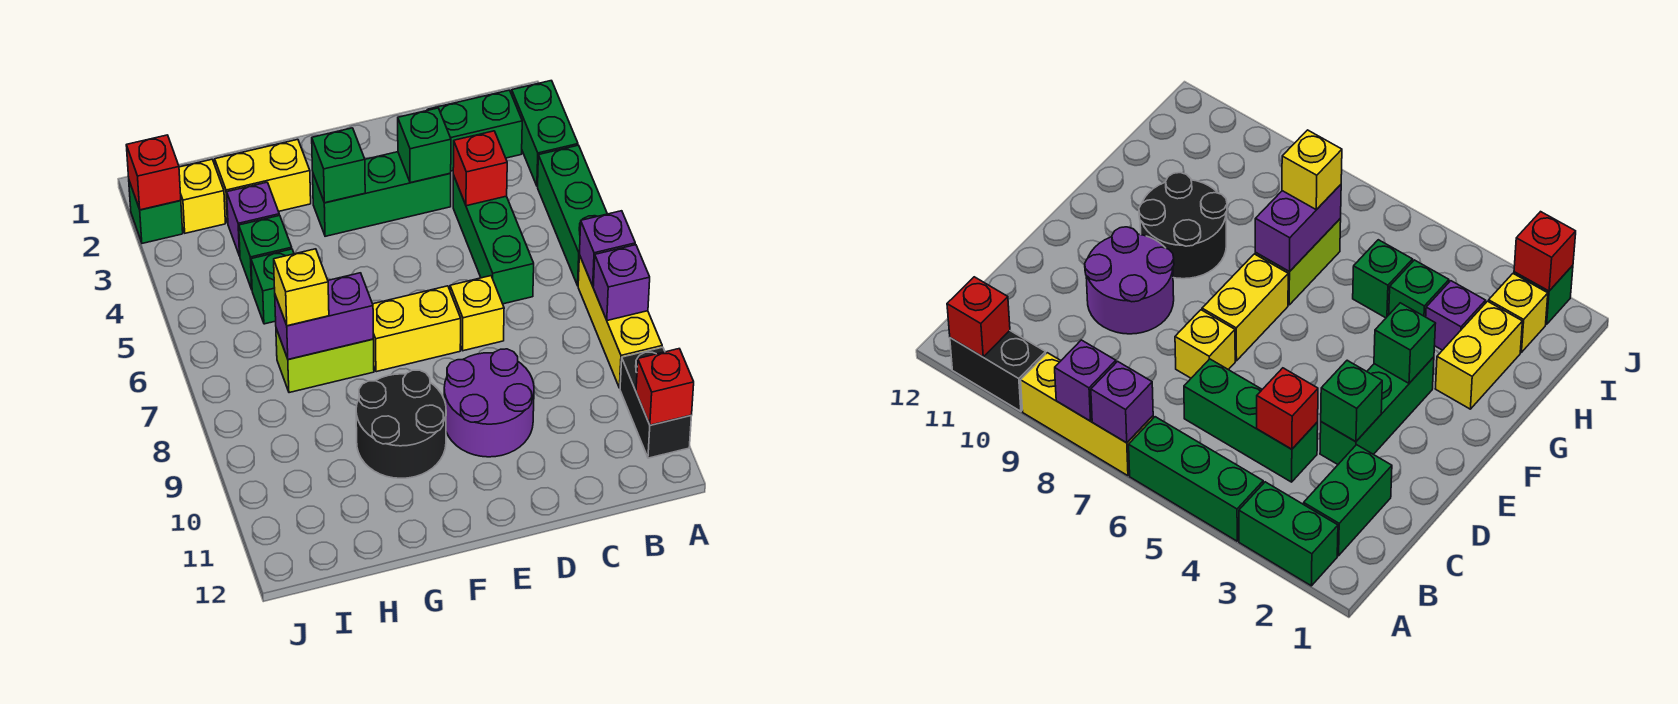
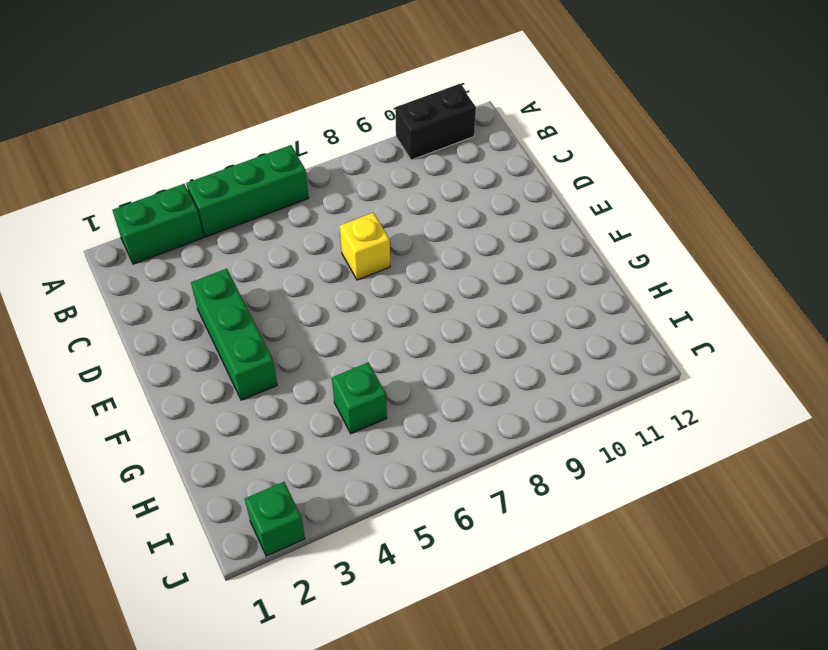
none -> yellow brick A7:A9 level 1
none -> green brick B2:C2 level 1
none -> green brick C4:C6 level 1

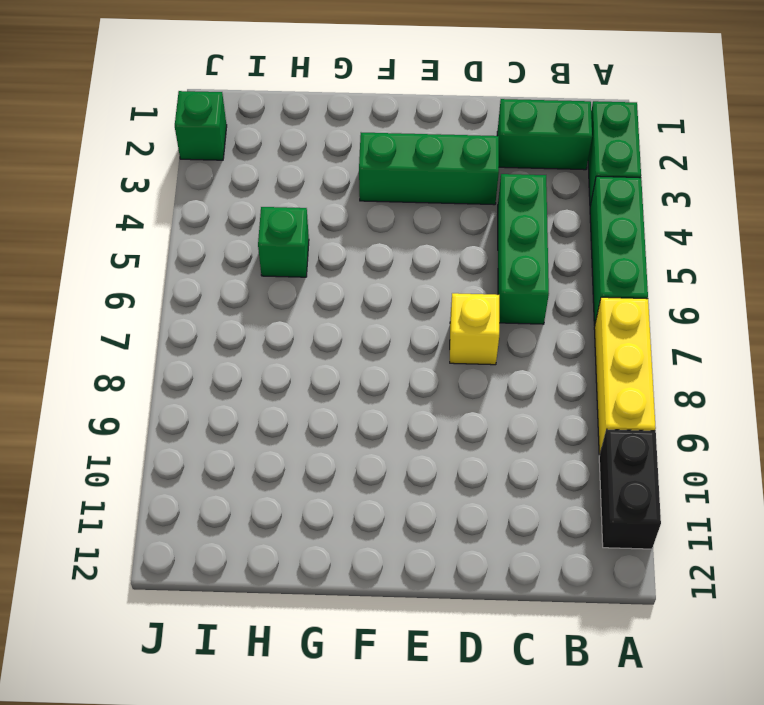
none -> purple round brick D9:E10 level 1
none -> yellow brick E7:F7 level 1
none -> black round brick F9:G10 level 1

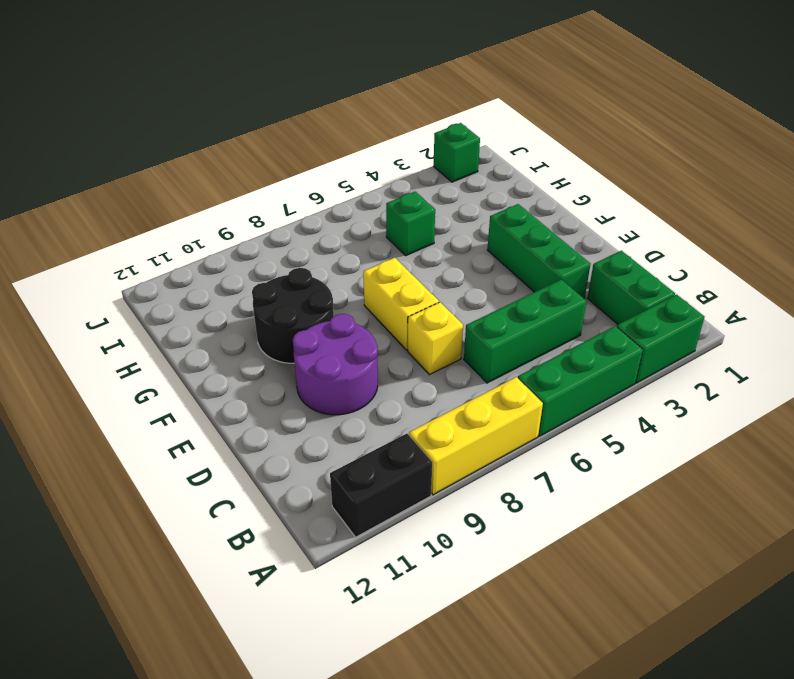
none -> yellow brick G2:H2 level 1
none -> lime brick G7:H7 level 1
none -> purple brick H3 level 1

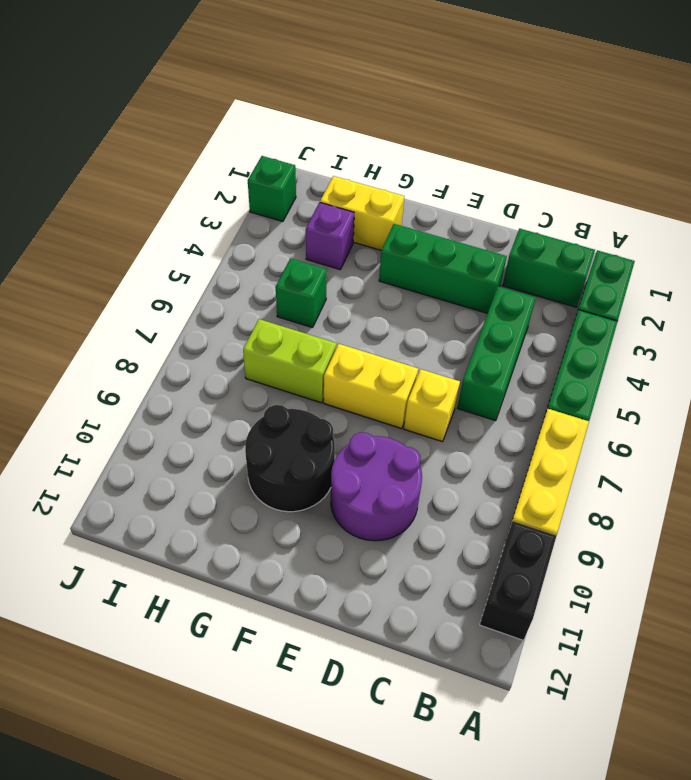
none -> green brick H4 level 1
none -> yellow brick I2 level 1
none -> purple brick A7 level 2

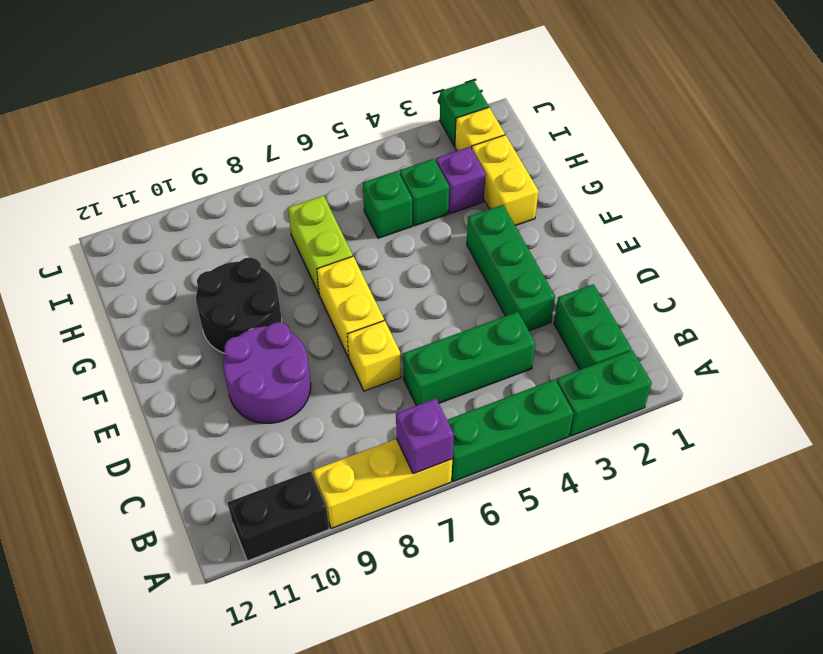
none -> purple brick A8 level 2
none -> red brick A11 level 2
none -> red brick C4 level 2

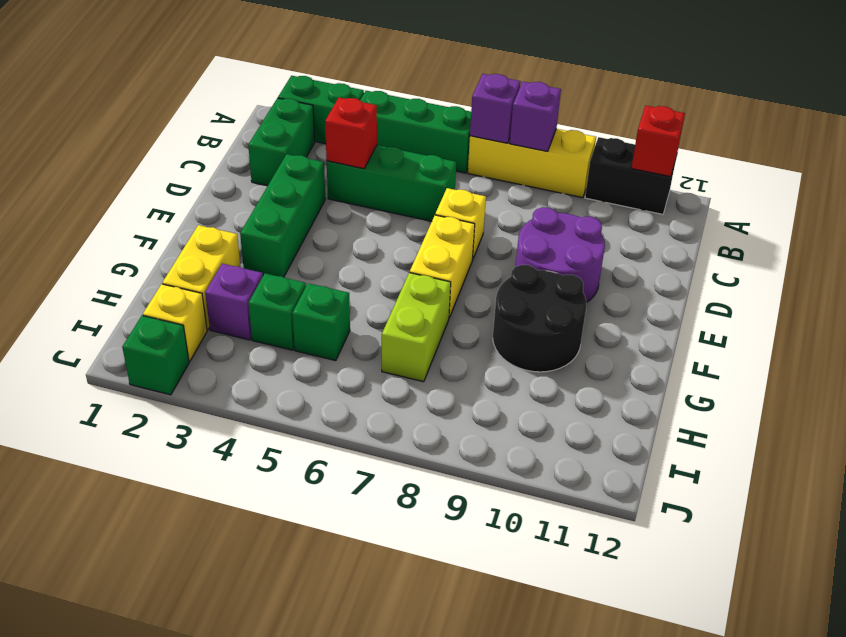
none -> green brick D3 level 2
none -> green brick F3 level 2
none -> purple brick G7:H7 level 2

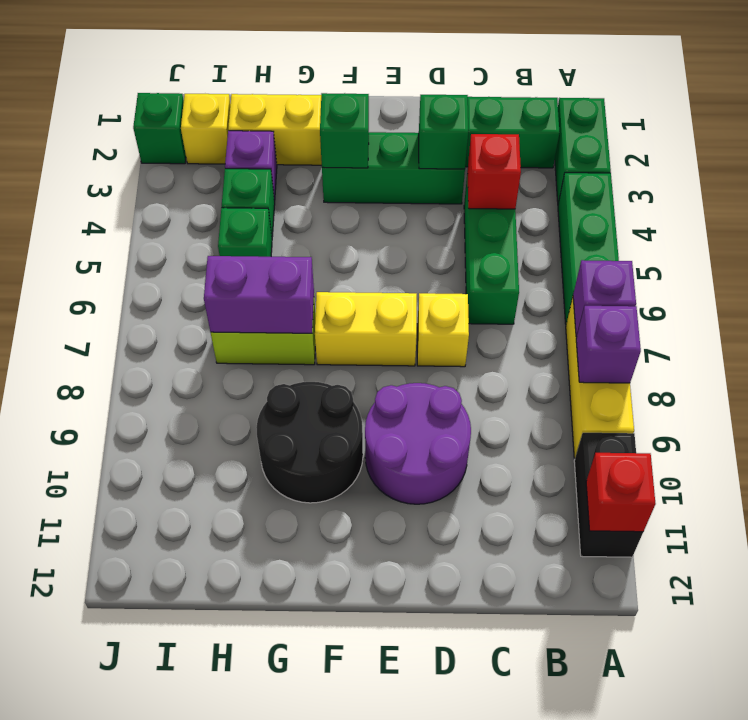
none -> red brick J2 level 2
none -> yellow brick H7 level 3

